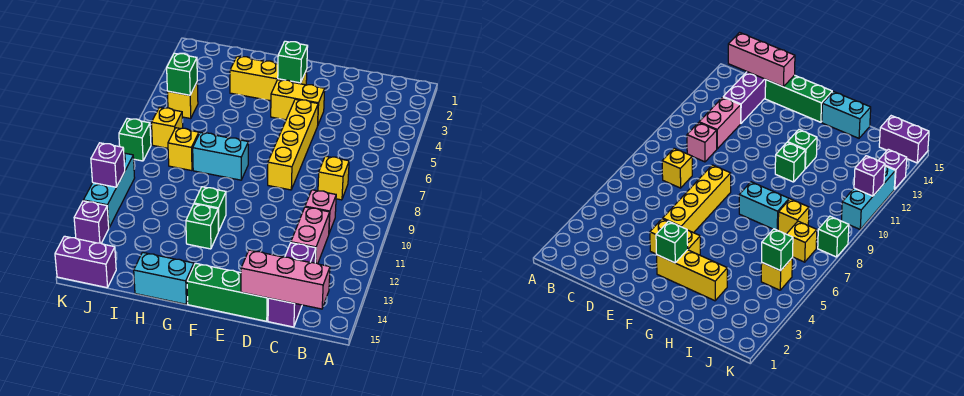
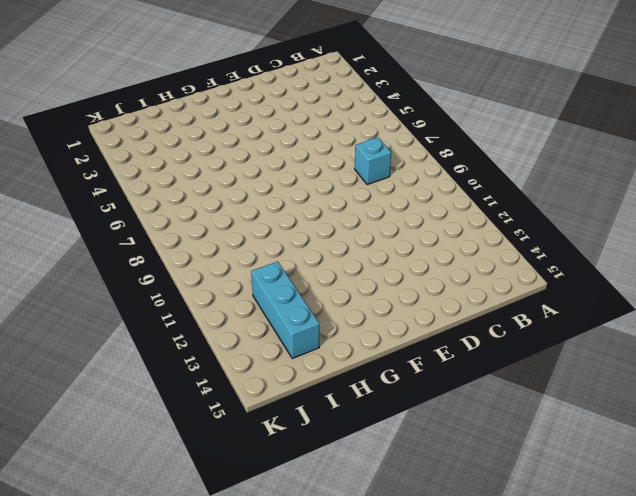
cyan brick C8 level 1 -> yellow brick C8 level 1
cyan brick I12:I14 level 1 -> cyan brick K10:K12 level 1
none -> pink brick C10 level 1
none -> pink brick C11:C12 level 1
none -> purple brick C13:C15 level 1

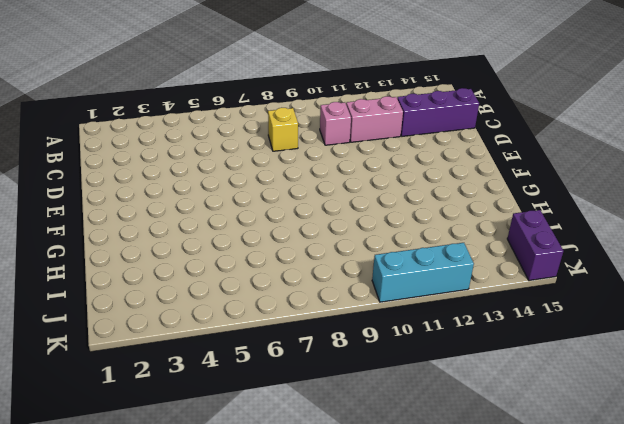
none -> green brick D15:F15 level 1
none -> yellow brick E4:F4 level 1
none -> yellow brick E5:E8 level 1

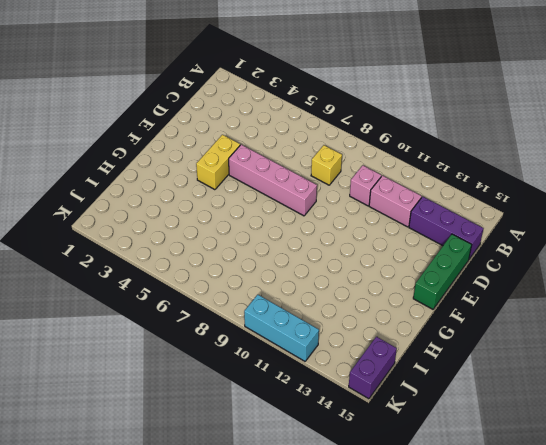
pink brick E5:E8 level 1 -> yellow brick E5:E8 level 1
none -> yellow brick F3:H3 level 1
none -> cyan brick G8:H8 level 1
none -> green brick G11 level 1

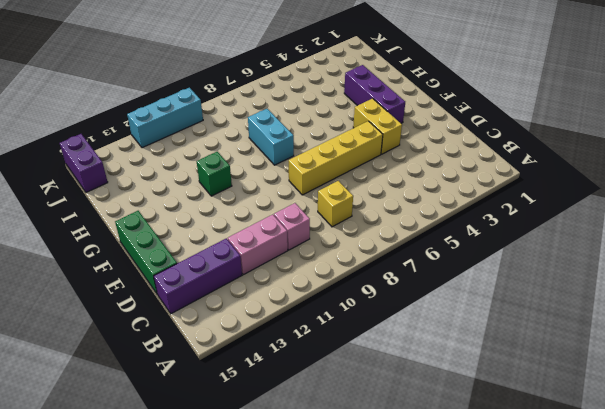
purple brick F3:H3 level 1 -> yellow brick F3:H3 level 1
none -> green brick G12 level 1
none -> cyan brick G15:H15 level 1
none -> yellow brick I8 level 1

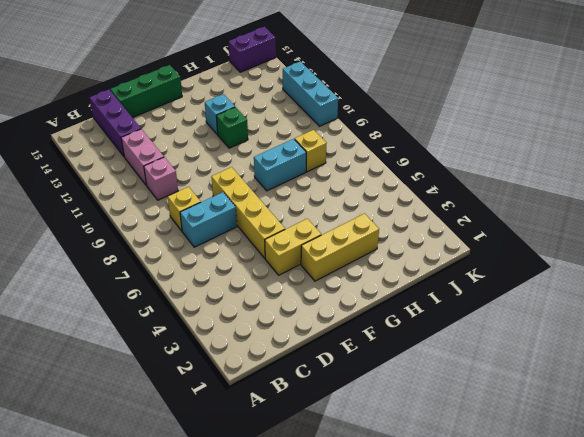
cyan brick C7:D7 level 1 -> cyan brick G15:H15 level 1
cyan brick G12 level 1 -> green brick G12 level 1
none -> yellow brick J5 level 1
none -> yellow brick J7 level 1
none -> green brick K8 level 1

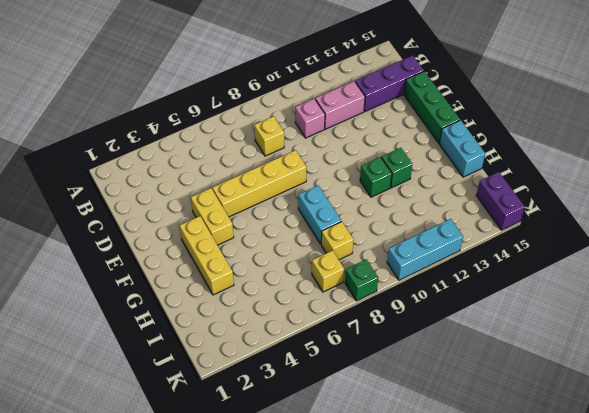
none -> yellow brick J5 level 1
none -> purple brick K13 level 1
none -> pink brick B15:D15 level 2

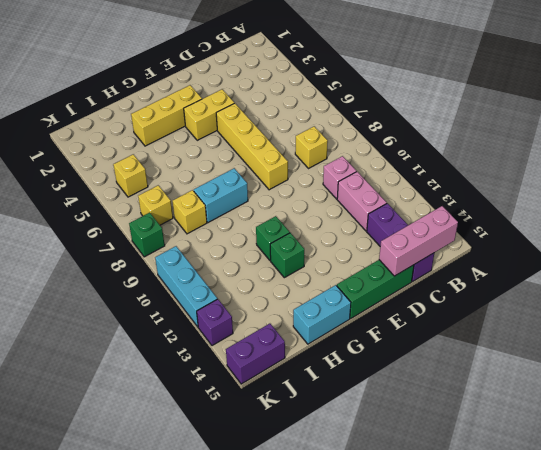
none -> green brick F3 level 2
none -> green brick J5 level 2
none -> purple brick K11 level 2

